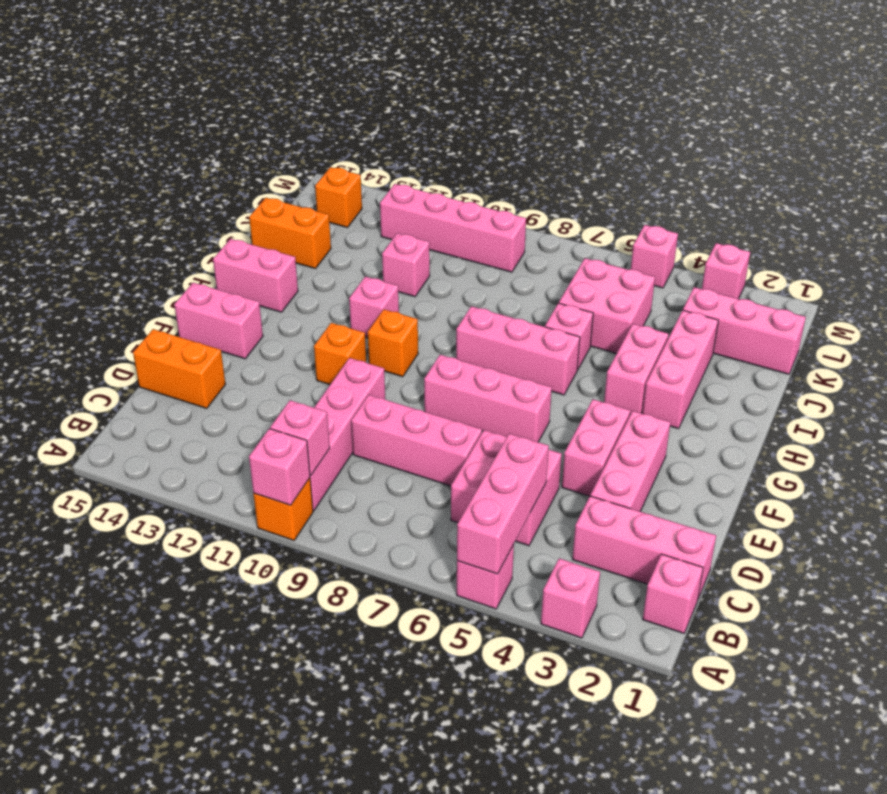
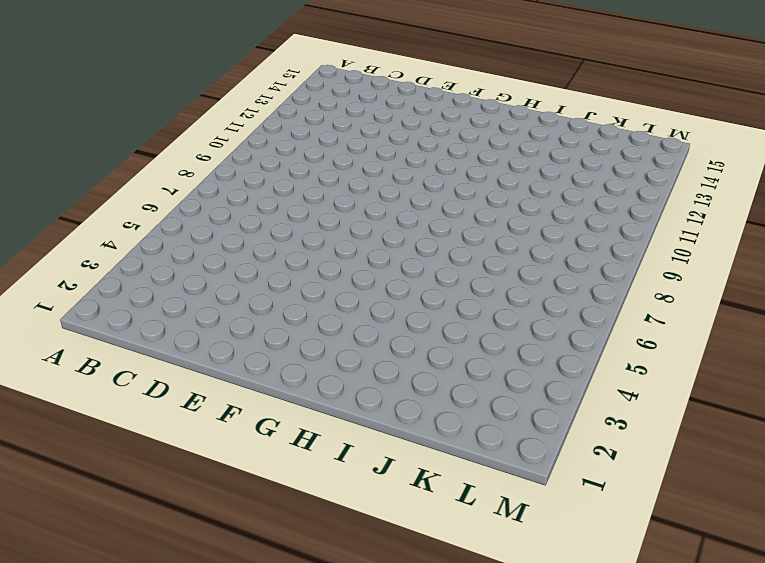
none -> pink brick A3 level 1
none -> pink brick A5 level 1
none -> orange brick A10 level 1
none -> pink brick B1 level 1

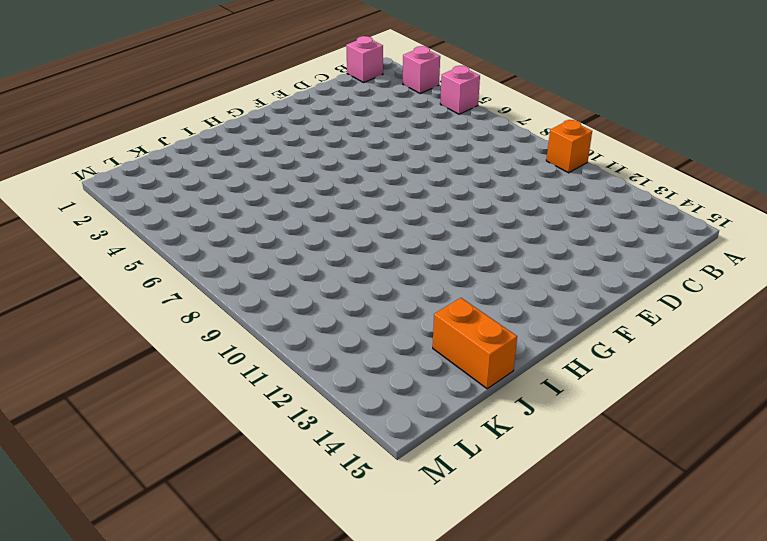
none -> pink brick B10:E10 level 1
none -> pink brick C1:C3 level 1
none -> pink brick C5:D6 level 1
none -> pink brick D3:F3 level 1

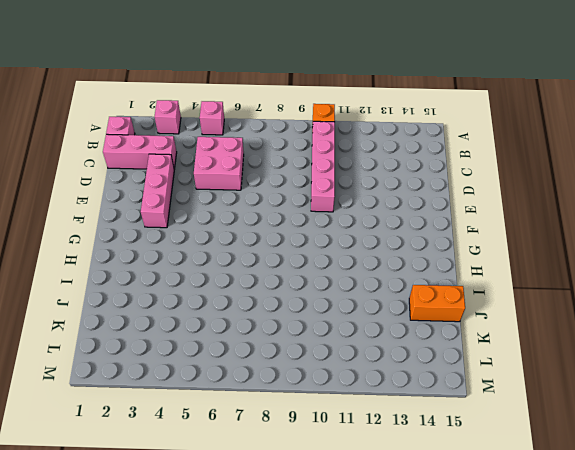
none -> pink brick D7:D9 level 1
none -> orange brick D14:D15 level 1
none -> pink brick E4:F4 level 1
none -> pink brick F6:F8 level 1

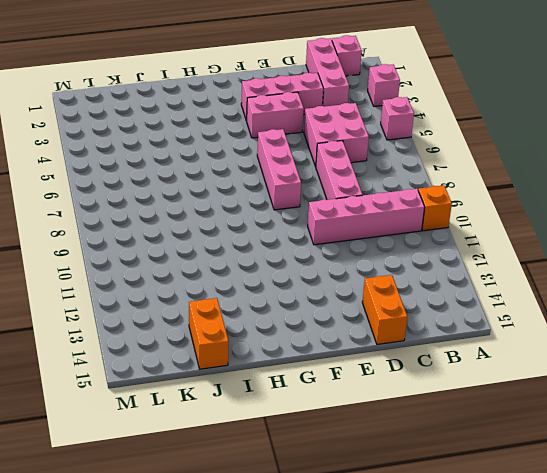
none -> orange brick F11 level 1
none -> pink brick F14:F15 level 1
none -> orange brick G10 level 1
none -> pink brick H3:J3 level 1

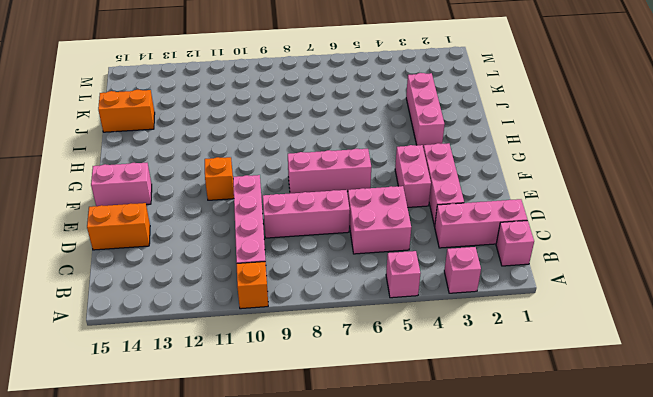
none -> orange brick G10 level 1
none -> pink brick H4:I4 level 1
none -> pink brick H6:H8 level 1
none -> pink brick H11 level 1

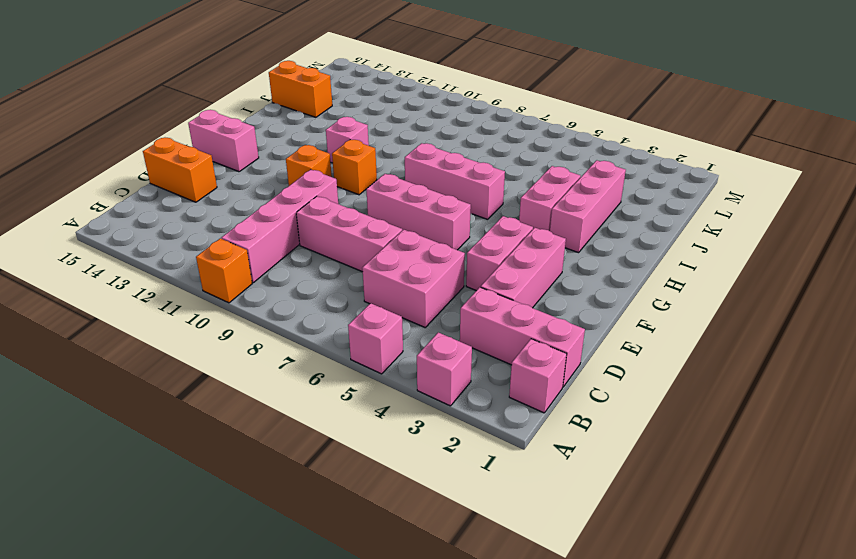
none -> pink brick H14:H15 level 1
none -> pink brick I6 level 1
none -> pink brick J5:K6 level 1
none -> pink brick J11 level 1

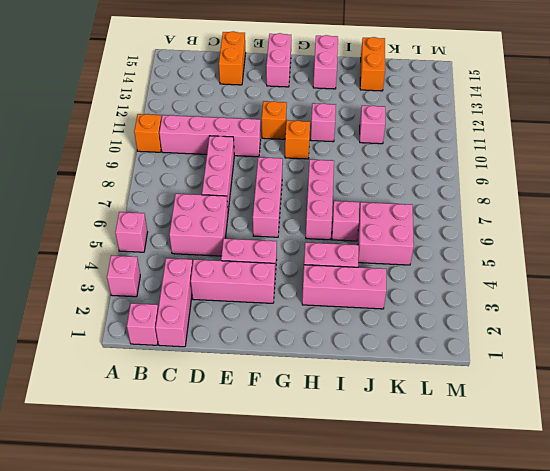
none -> pink brick K1:K3 level 1
none -> pink brick L9:L12 level 1
none -> orange brick L14 level 1
none -> pink brick M3 level 1

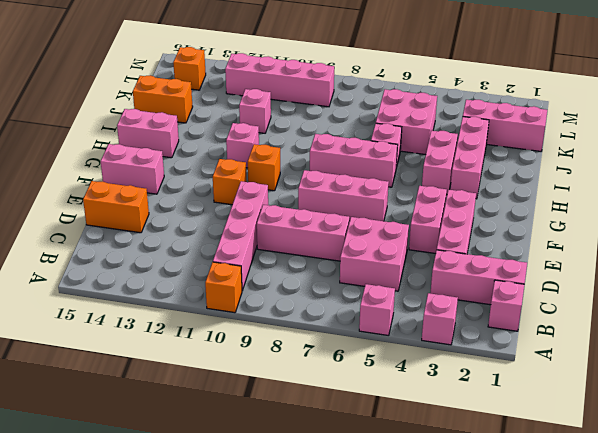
none -> pink brick M3 level 1
none -> pink brick M5 level 1
none -> pink brick A5:C5 level 2
none -> pink brick A10 level 2

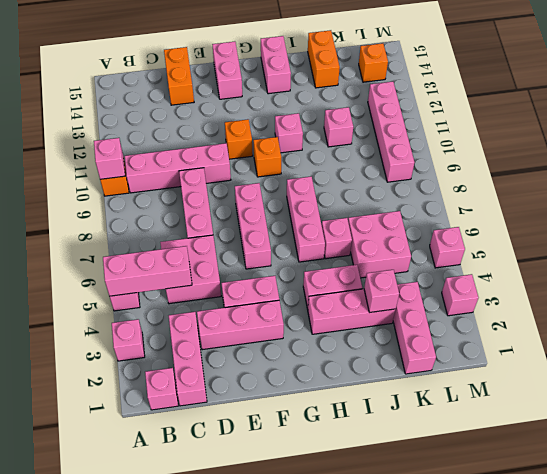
pink brick J3 level 2 -> pink brick B10 level 2

